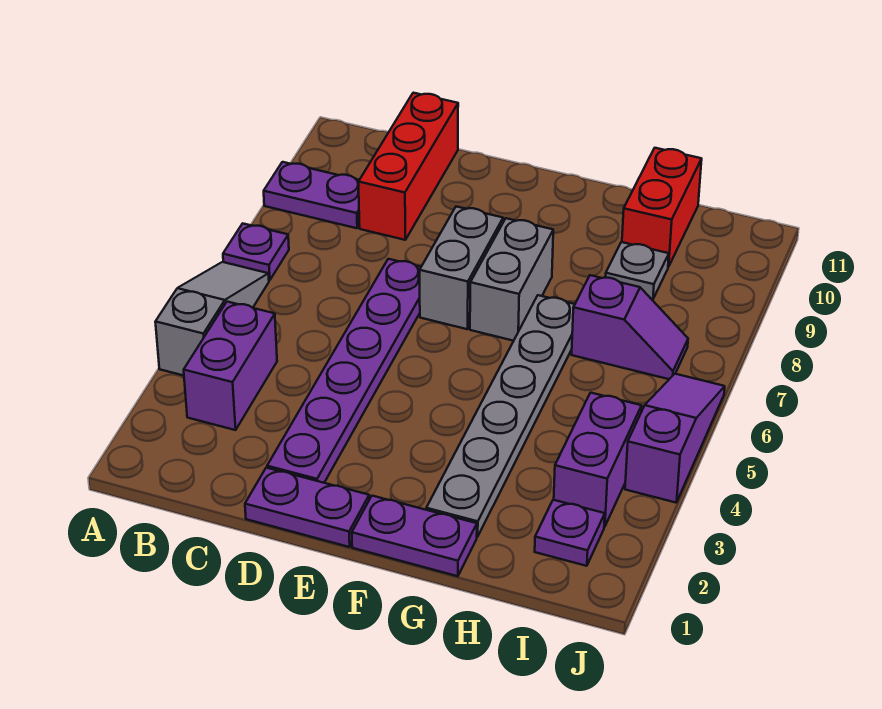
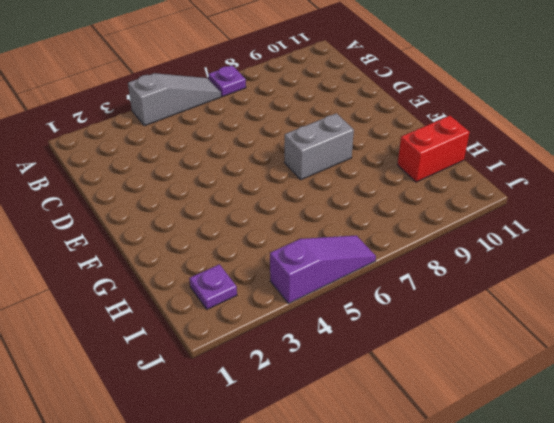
none -> purple plate A9:B9 level 1
none -> purple brick B3:B4 level 1
none -> red brick C9:C11 level 1

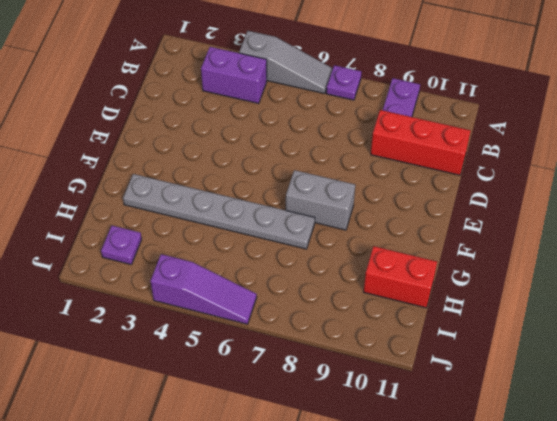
none -> purple plate D1:E1 level 1
none -> purple plate D2:D7 level 1
none -> grey brick E7:E8 level 1

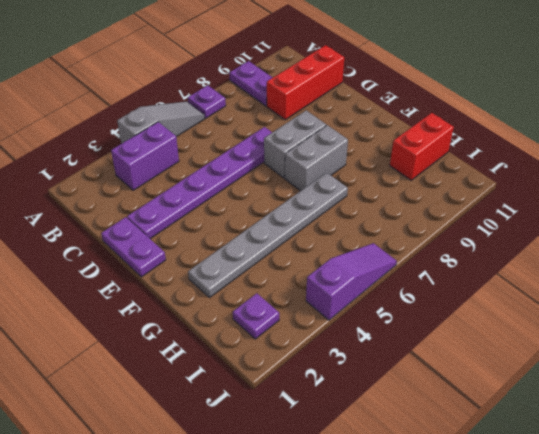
none -> purple plate F1:G1 level 1
none -> purple slope H7:I7 level 1 top H
none -> grey plate H9 level 1

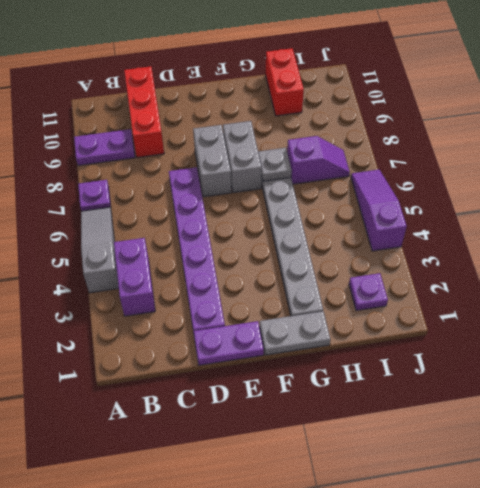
grey plate F1:G1 level 1 -> purple plate F1:G1 level 1
grey plate G7 level 2 -> grey plate H9 level 1
none -> purple brick I3:I4 level 1

